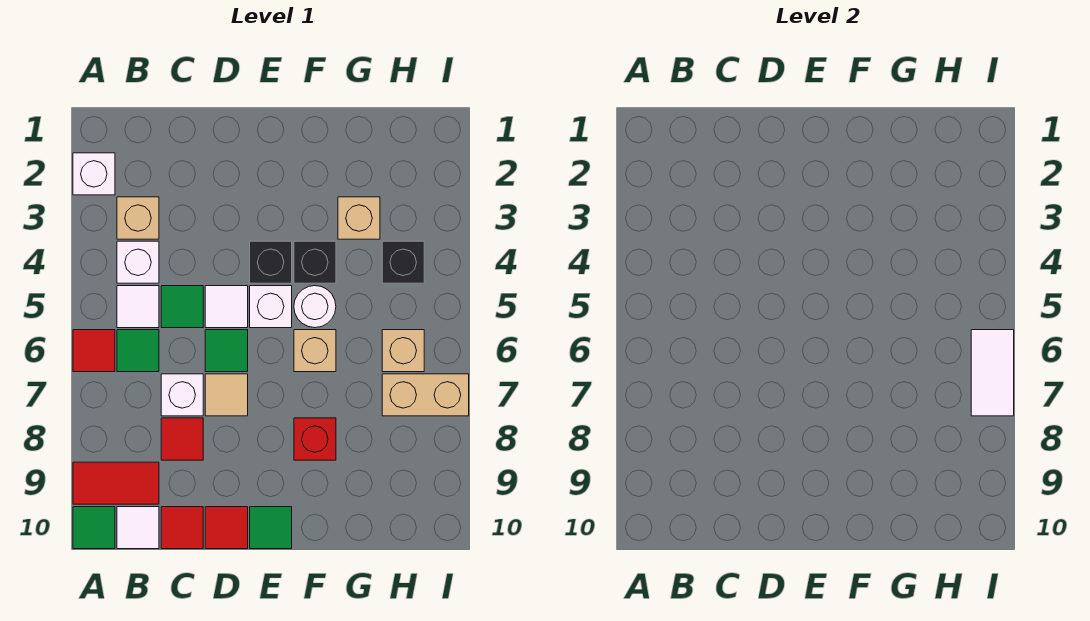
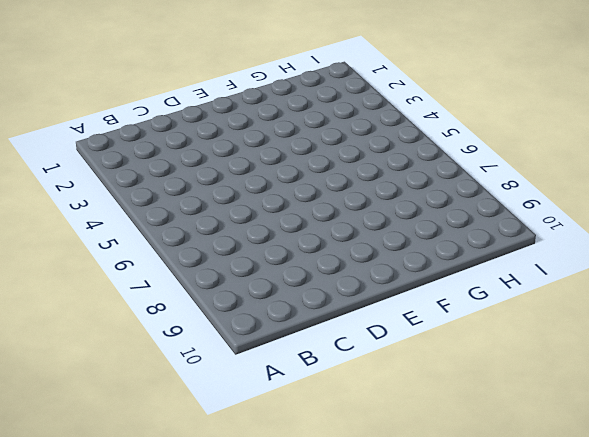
none -> white brick A2 level 1
none -> red tile A6 level 1
none -> red tile A9:B9 level 1

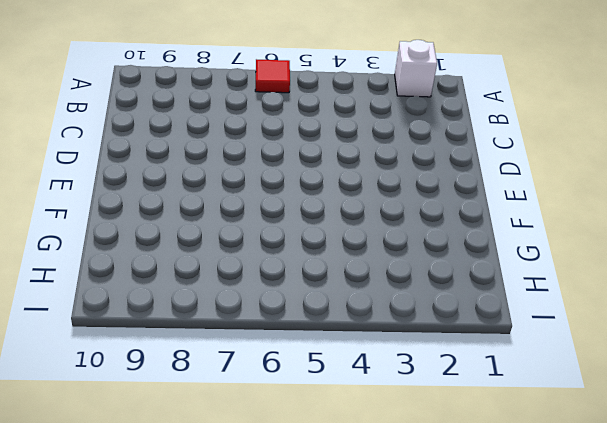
none -> red tile A9:B9 level 1
none -> green tile A10 level 1
none -> tan brick B3 level 1

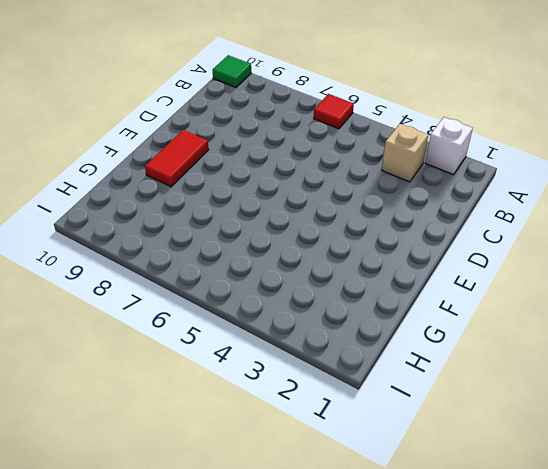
red tile E9:F9 level 1 -> red tile A9:B9 level 1
none -> white brick B4 level 1
none -> white tile B5 level 1
none -> green tile B6 level 1

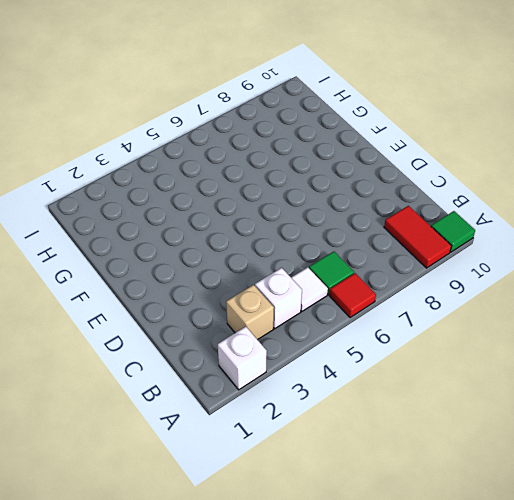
none -> white tile B10 level 1
none -> green tile C5 level 1
none -> white brick C7 level 1

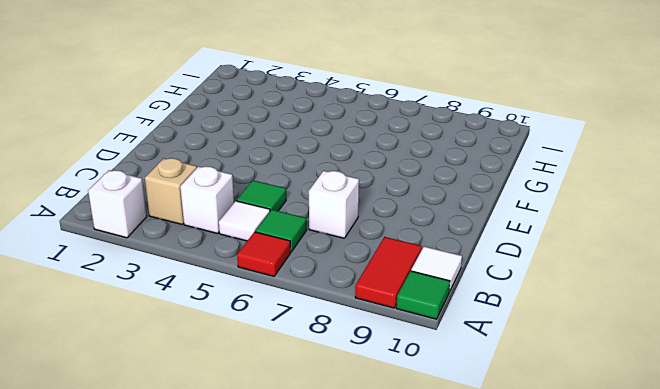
none -> red tile C8 level 1
none -> red tile C10 level 1
none -> white tile D5 level 1

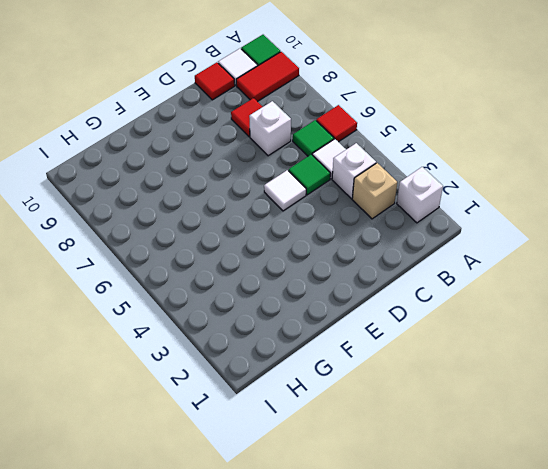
none -> green tile D6 level 1
none -> tan tile D7 level 1
none -> red tile D10 level 1

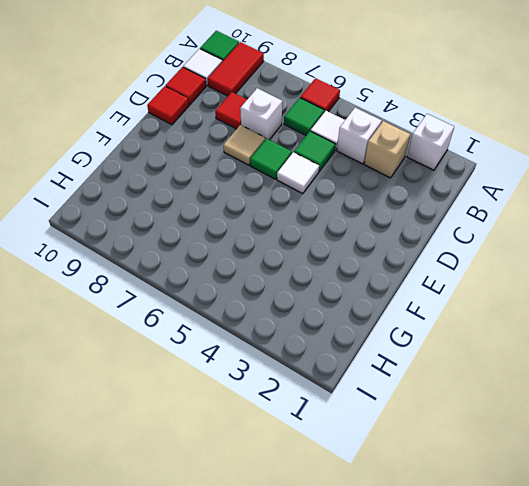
none -> black brick E4 level 1
none -> white brick E5 level 1
none -> green tile E10 level 1

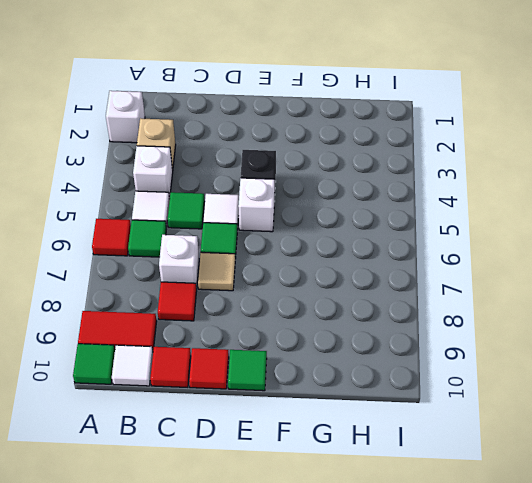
none -> black brick F4 level 1
none -> white round brick F5 level 1
none -> tan brick F6 level 1

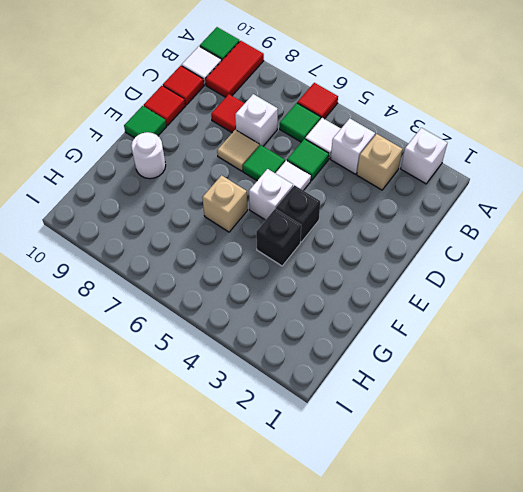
white round brick F9 level 1 -> white round brick F5 level 1
none -> red brick F8 level 1
none -> tan brick G3 level 1
none -> black brick H4 level 1

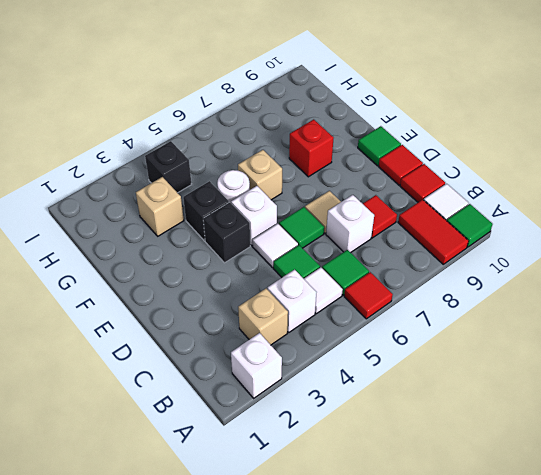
none -> tan brick H6 level 1
none -> tan brick H7:I7 level 1
none -> white tile I6:I7 level 2

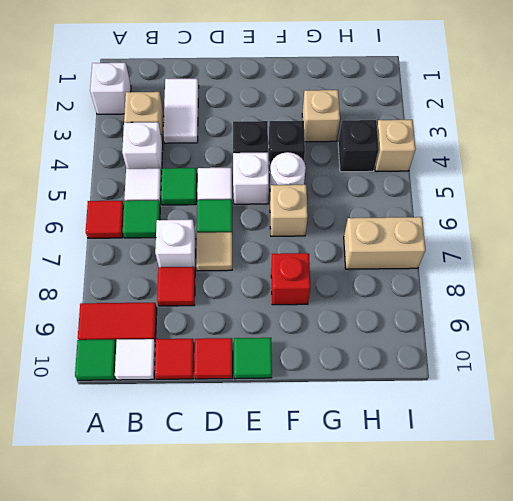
white tile C2:C3 level 1 -> white tile I6:I7 level 2
tan brick I4 level 1 -> tan brick H6 level 1

